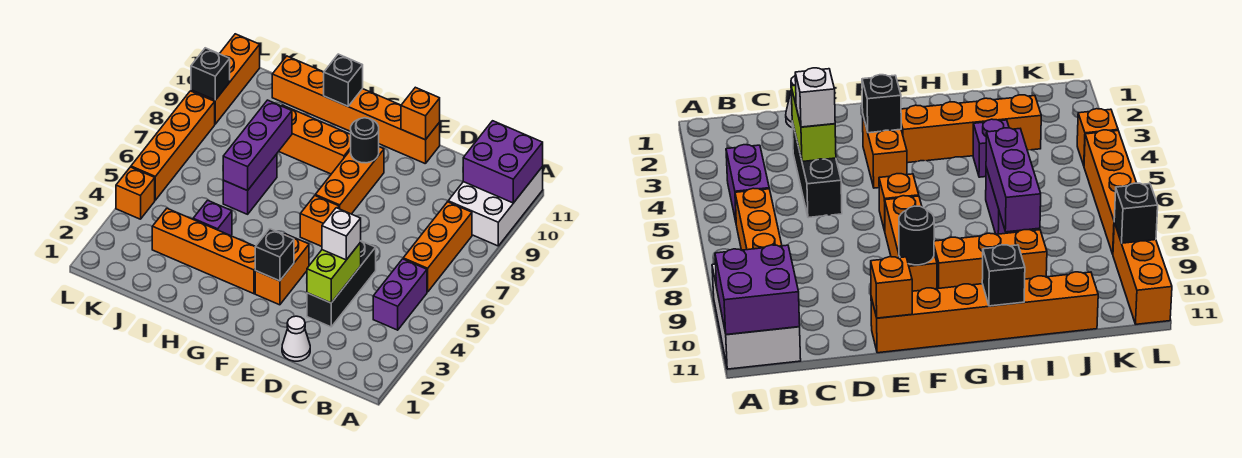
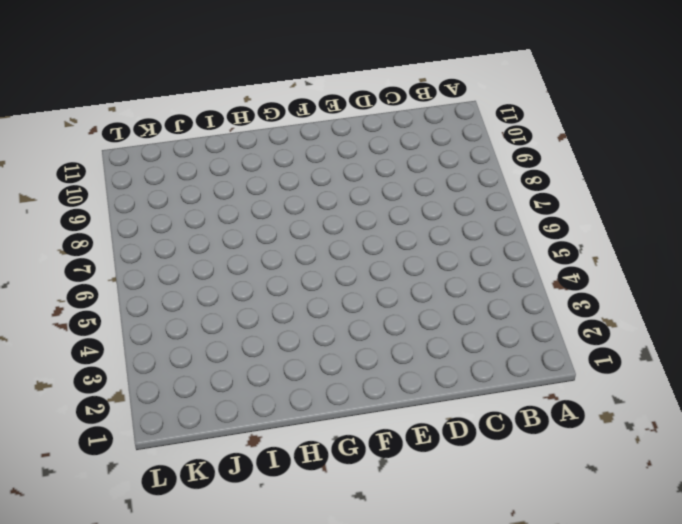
none -> white brick A9:B11 level 1
none -> purple brick B4:B5 level 1
none -> orange brick B6:B8 level 1

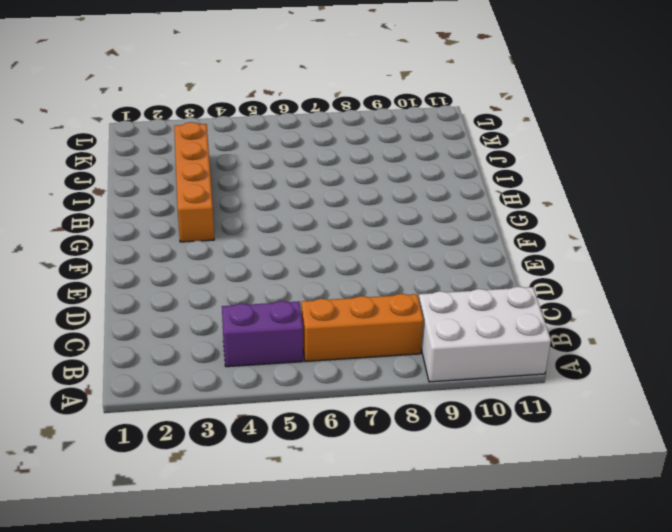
none -> white cone D1 level 1
none -> black brick D3:D5 level 1
none -> orange brick E11:J11 level 1

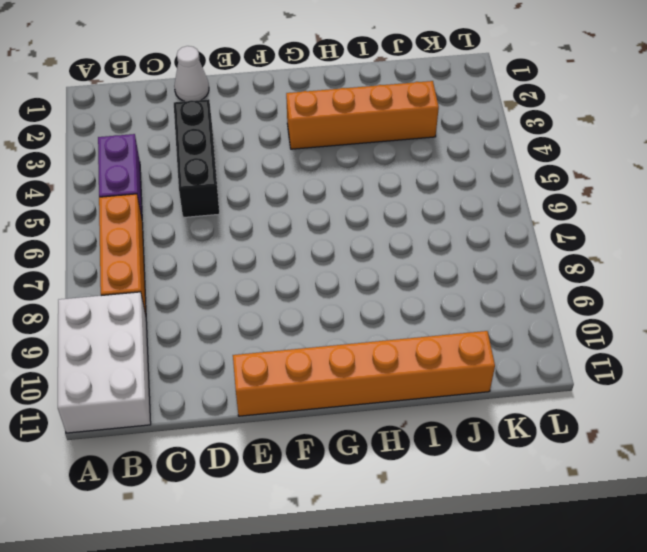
none -> orange brick F3:F4 level 1
none -> orange brick F6 level 1
none -> orange brick F7:F9 level 1

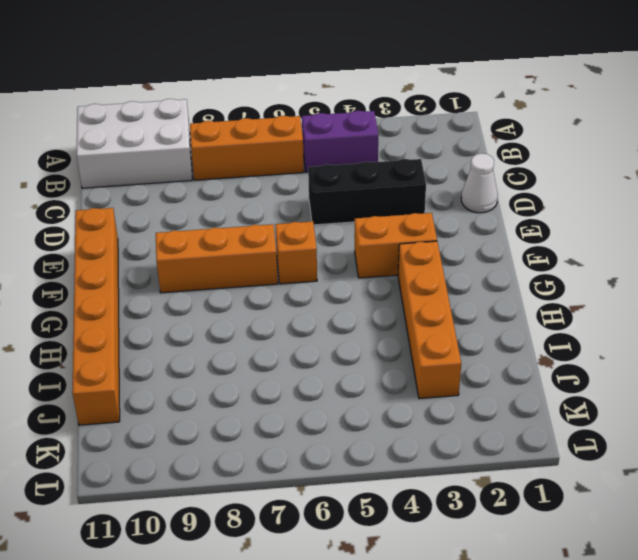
none -> orange brick G9:I9 level 1
none -> purple brick I4 level 1
none -> purple brick I6:I7 level 1

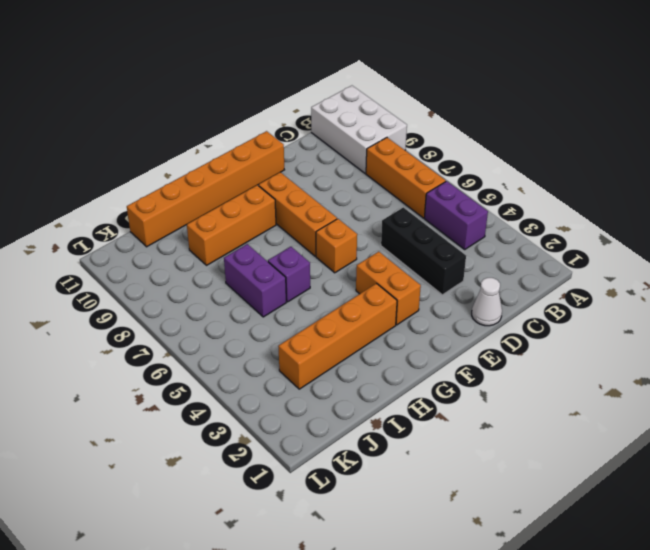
purple brick H6 level 1 -> purple brick I4 level 1
none -> orange brick L4 level 1
none -> orange brick L5:L8 level 1
none -> orange brick L9:L11 level 1

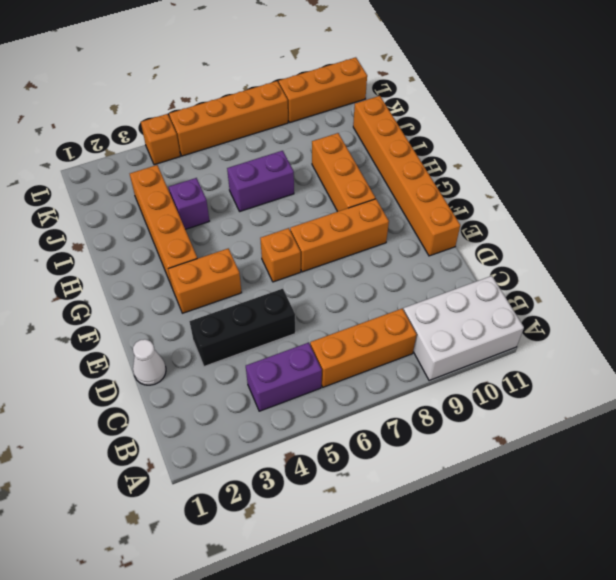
none -> purple brick A10:B11 level 2
none -> lime brick D3:D4 level 2
none -> orange brick E11 level 2

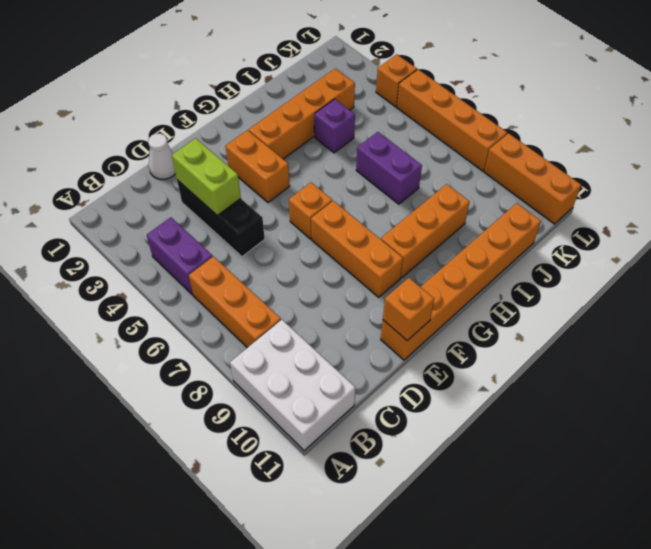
none -> purple brick A10:B11 level 2
none -> black brick F3 level 2
none -> black round brick F9 level 2

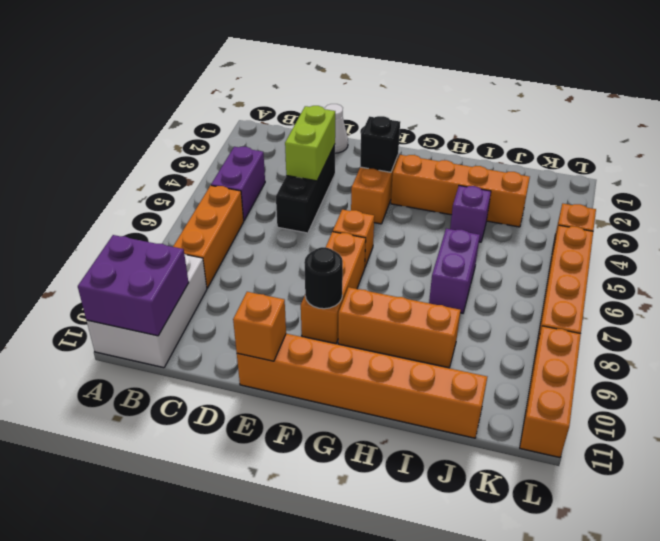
none -> black brick H11 level 2
none -> purple brick I6:I8 level 2
none -> black brick L9 level 2

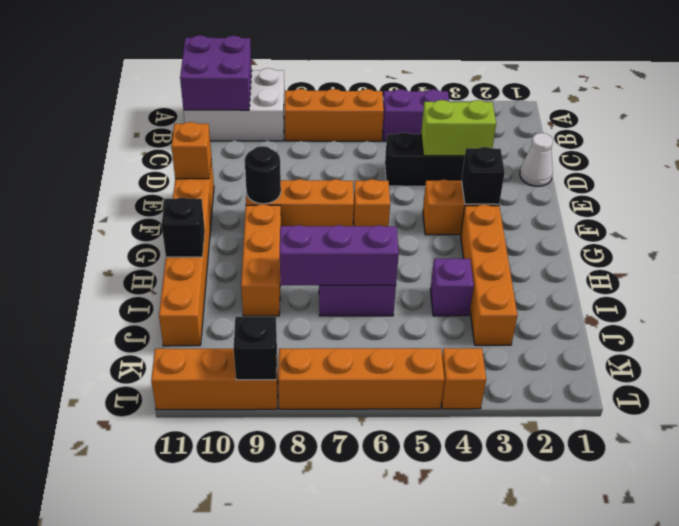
none -> white brick D4 level 3

